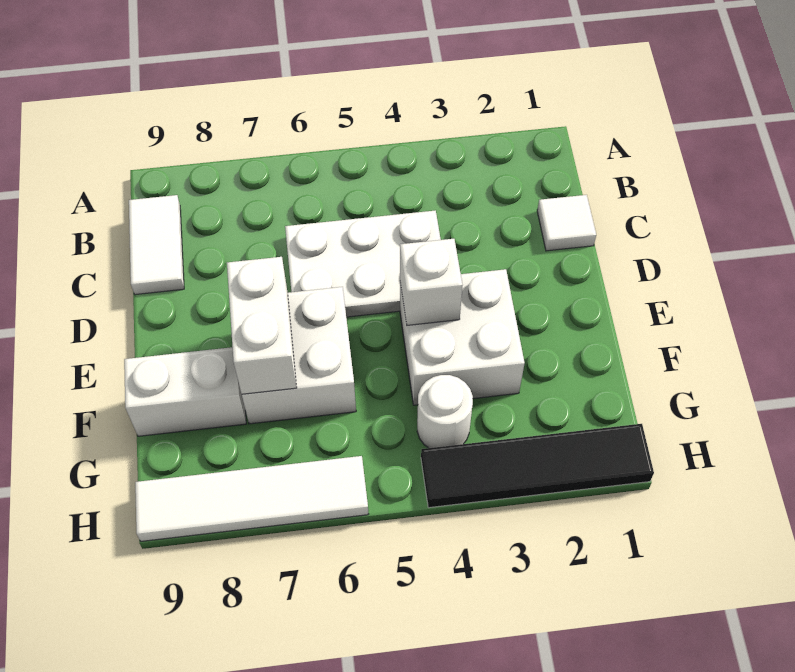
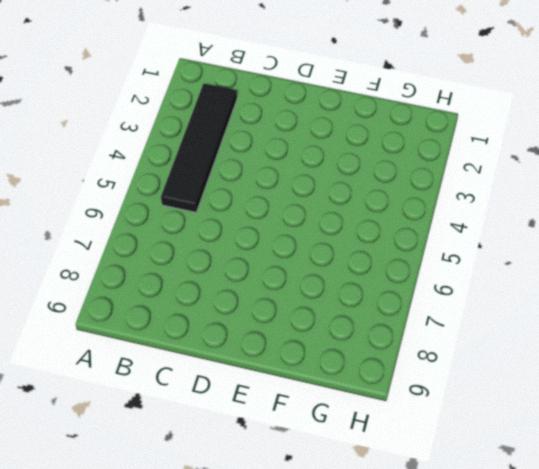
black tile B2:B5 level 1 -> black tile H1:H4 level 1
none -> white tile B9:C9 level 1
none -> white tile C1 level 1

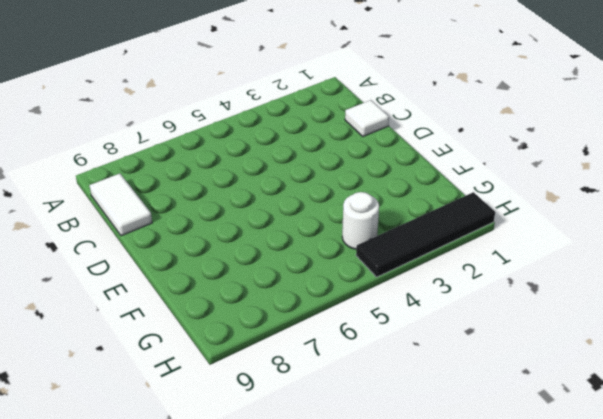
none -> white plate C4:D6 level 1
none -> white brick E3:F4 level 1

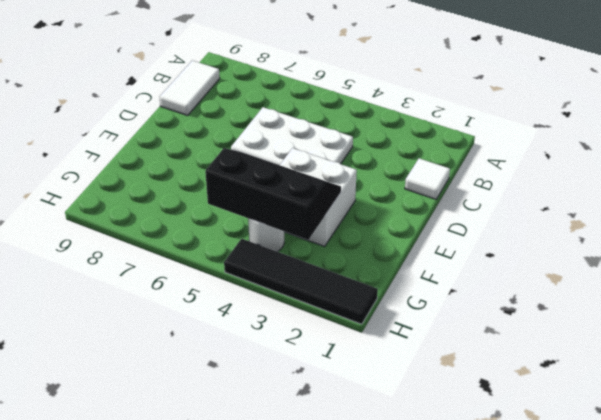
black slope F3:G5 level 2 top G -> none
none -> white brick E6:F7 level 1
none -> white brick F8:F9 level 1

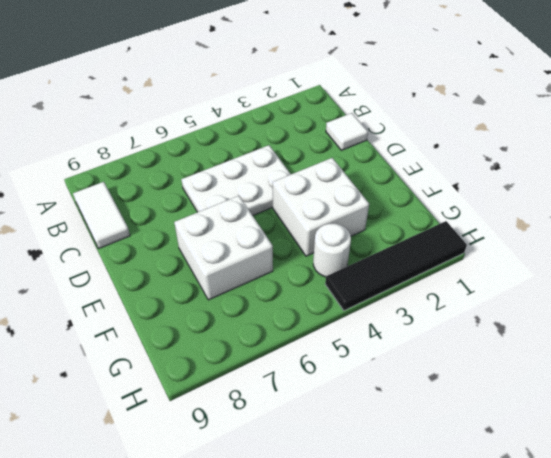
none -> white brick F8:F9 level 1
none -> white tile H6:H9 level 1

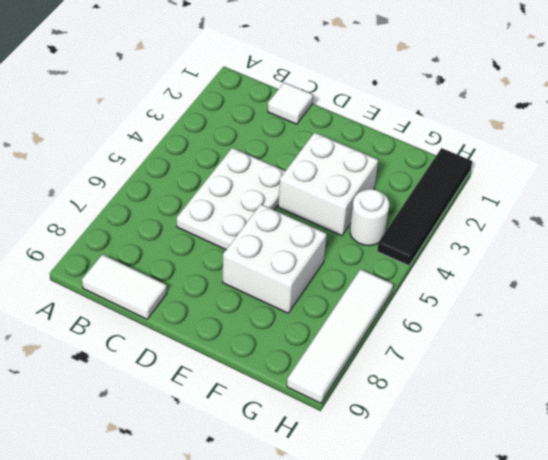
none -> white brick F8:F9 level 1
none -> white brick E4 level 2

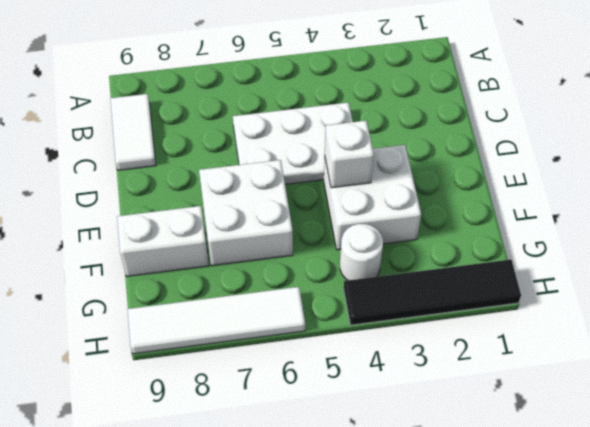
none -> white tile C1 level 1
none -> white brick E7:F7 level 2

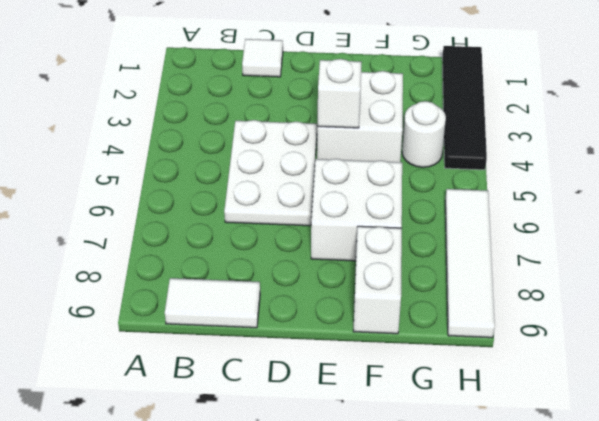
none -> white brick E7:F7 level 2

